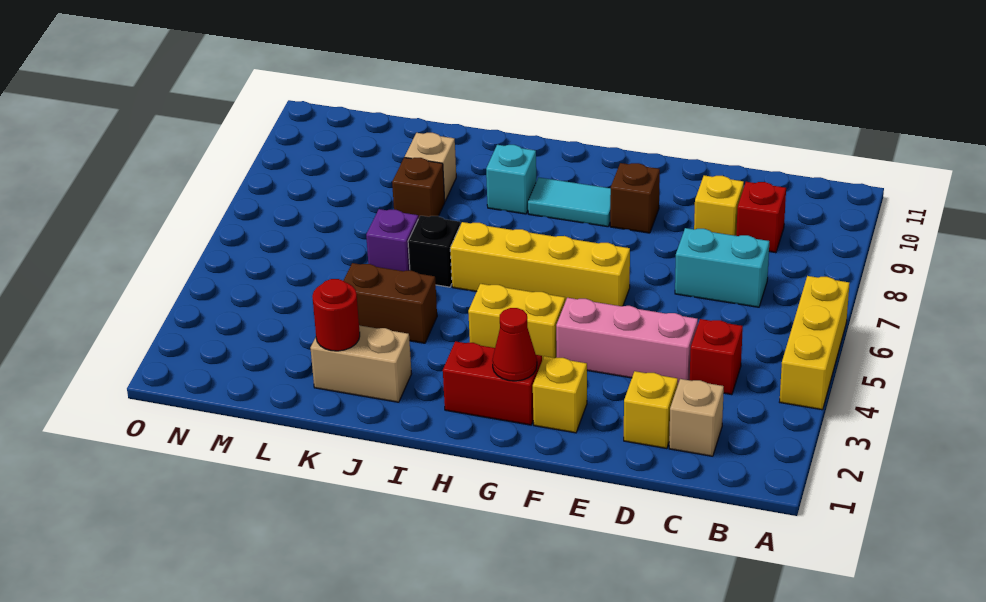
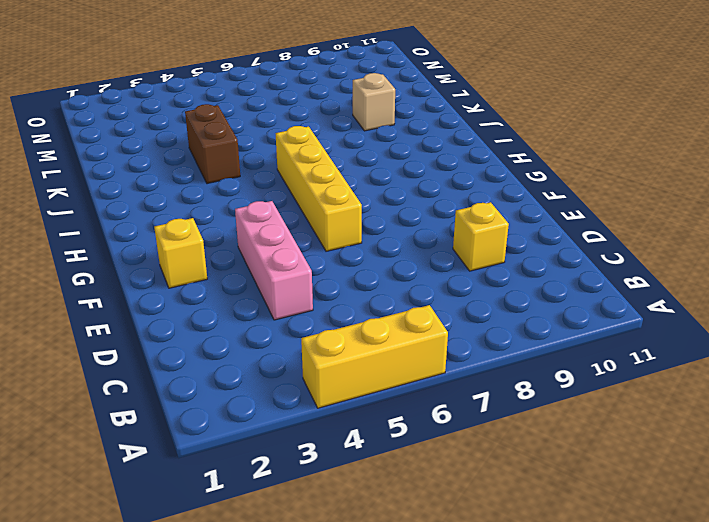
none -> tan brick C2 level 1
none -> red brick C4 level 1
none -> cyan brick C7:D7 level 1

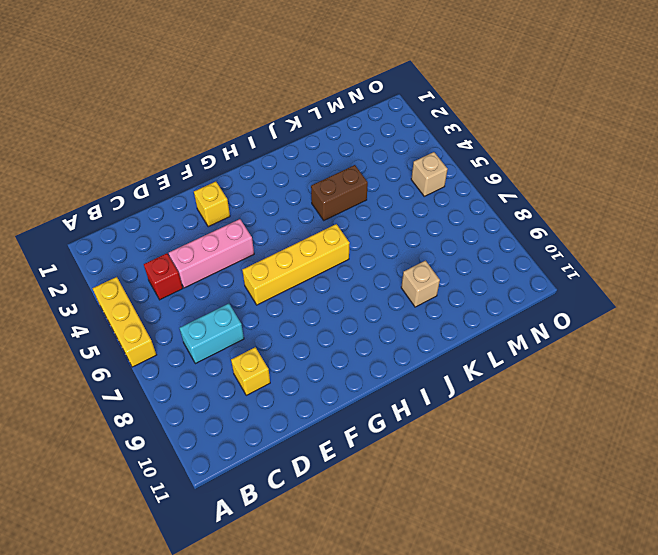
tan brick N5 level 1 -> tan brick C2 level 1
none -> red brick C9 level 1
none -> yellow brick D2 level 1
none -> brown brick F9 level 1

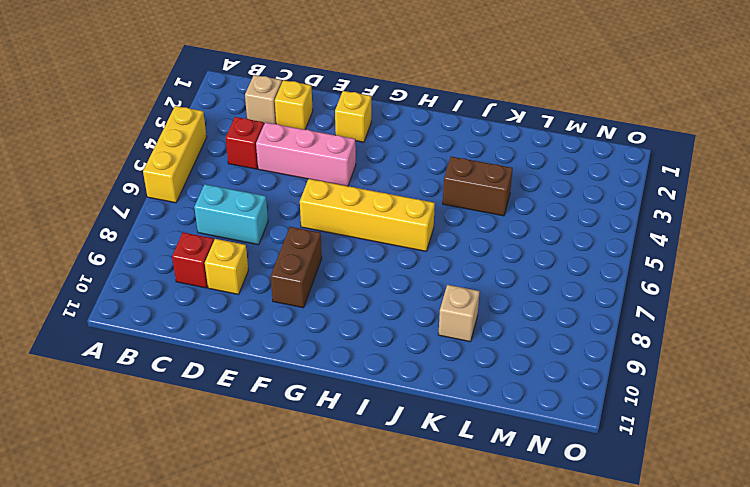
brown brick F8:F9 level 1 -> brown brick F9 level 1
none -> red brick G2:H2 level 1
none -> yellow brick G4:H4 level 1
none -> cyan tile G9:H9 level 1

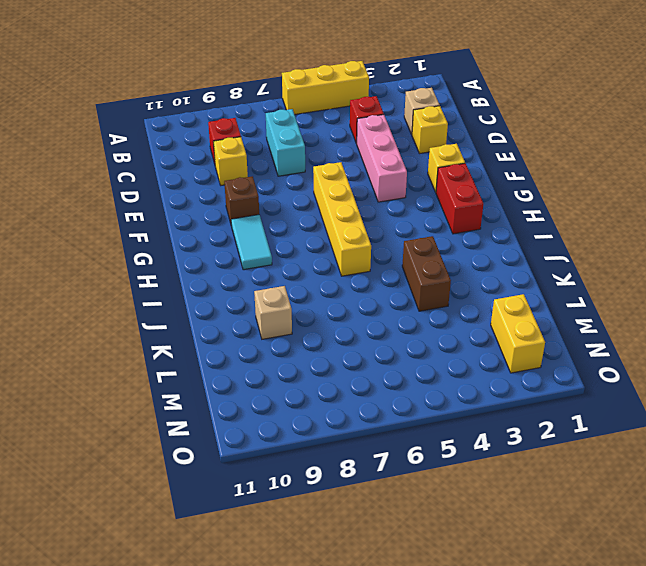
yellow brick M2:N2 level 1 -> yellow brick G4:H4 level 1
none -> cyan brick I9 level 1
none -> tan brick J2:K2 level 1
none -> black brick J6 level 1

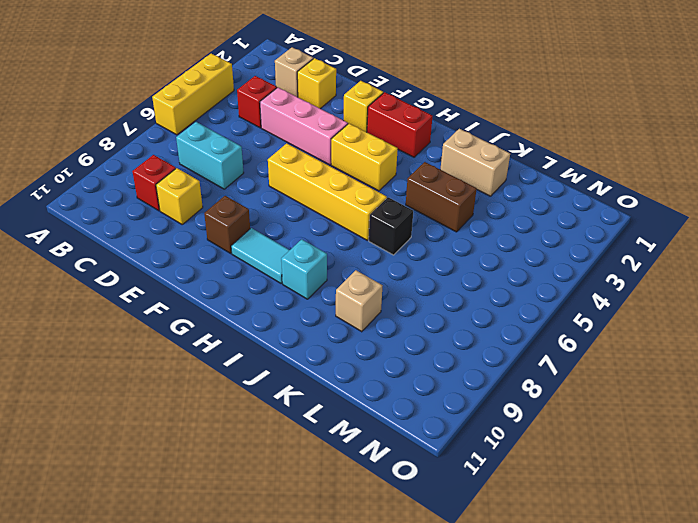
none -> purple brick K6 level 1
none -> brown brick K8 level 1
none -> red cone G2 level 2

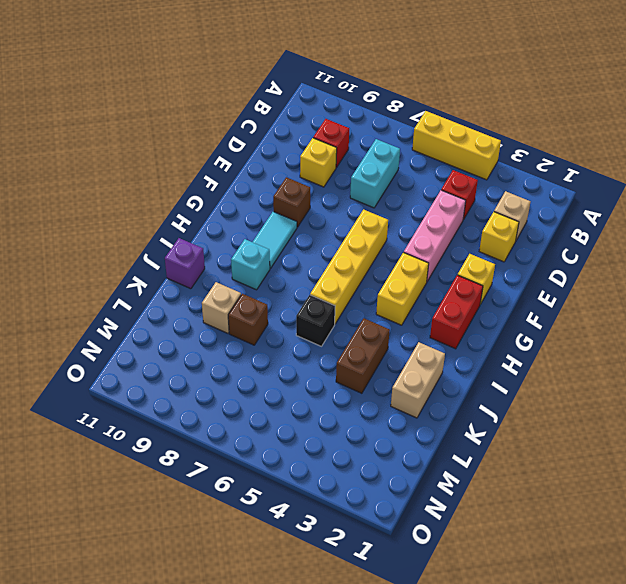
purple brick J11 level 1 -> purple brick K6 level 1
none -> red cone G2 level 2
none -> red round brick K2 level 2

